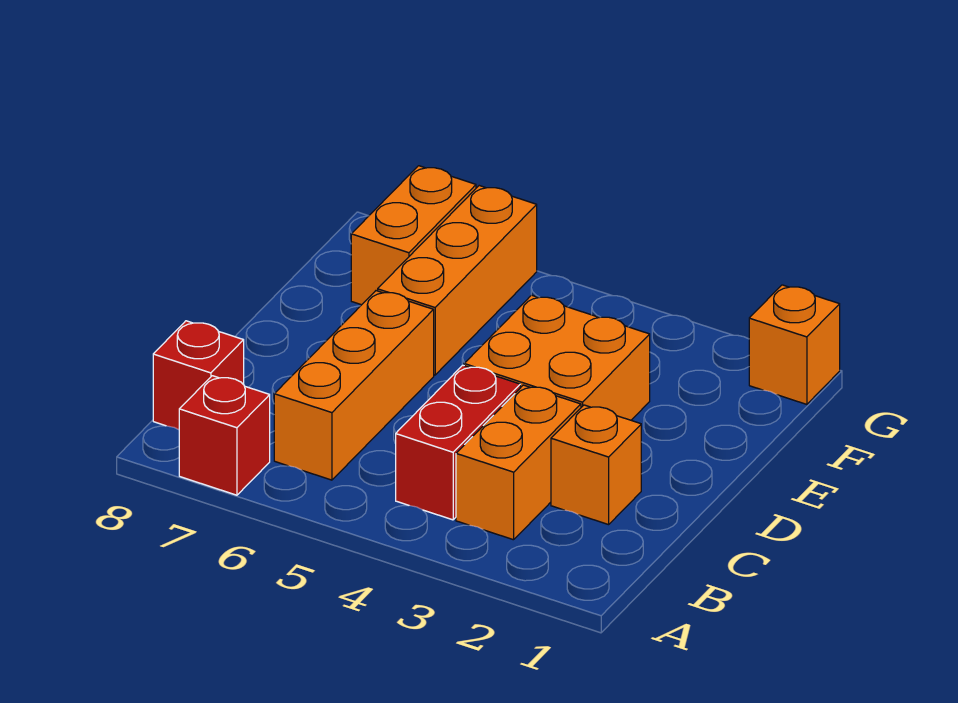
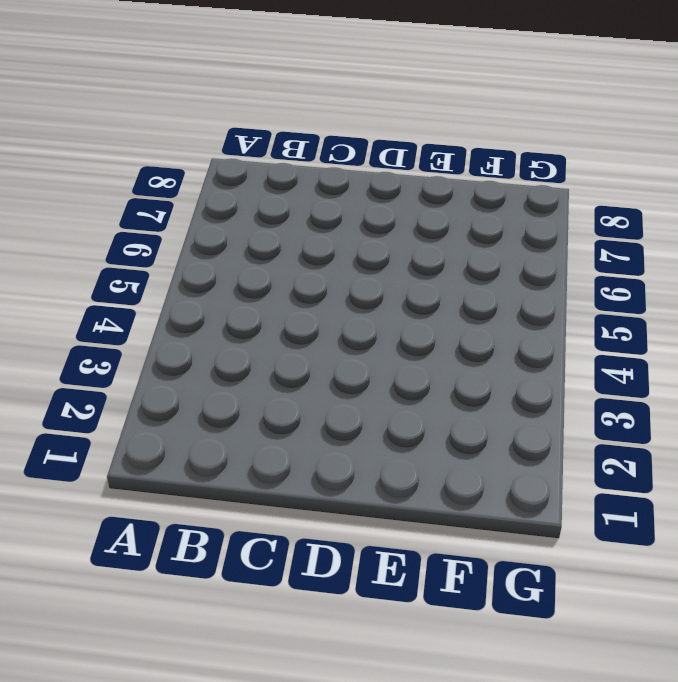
none -> red brick A7 level 1
none -> orange brick B3:C3 level 1

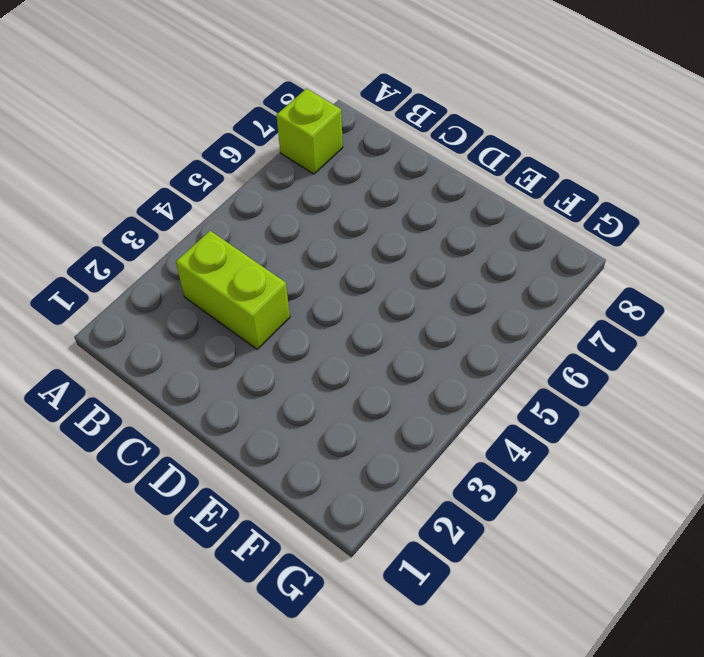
lime brick A7 level 1 -> red brick A7 level 1
lime brick B3:C3 level 1 -> orange brick B3:C3 level 1
none -> red brick B4:C4 level 1
none -> orange brick B6:D6 level 1

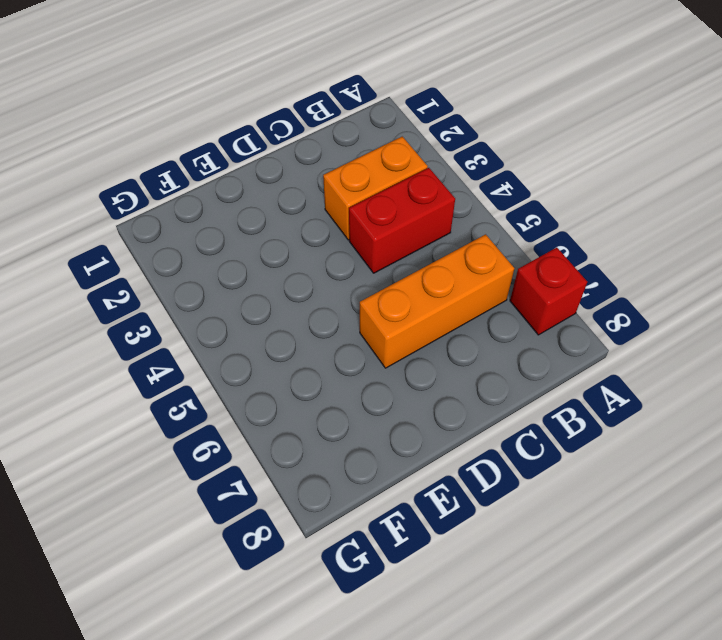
none -> red brick B8 level 1
none -> orange brick C2 level 1

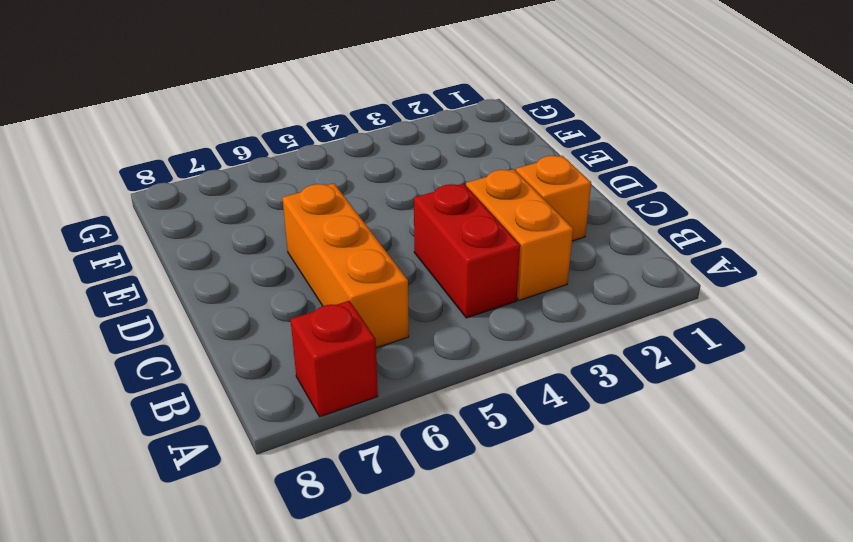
none -> red brick B8 level 1
none -> orange brick D3:E4 level 1

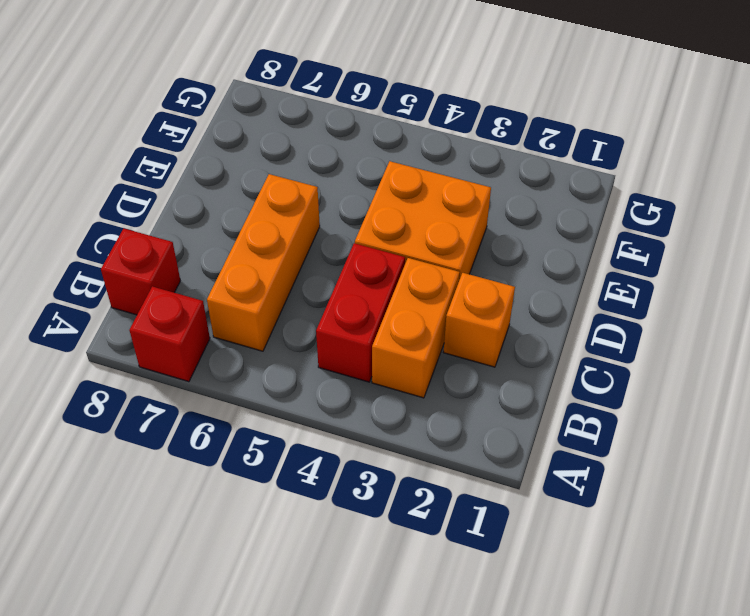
none -> orange brick E6:G6 level 1
none -> orange brick F7:G7 level 1

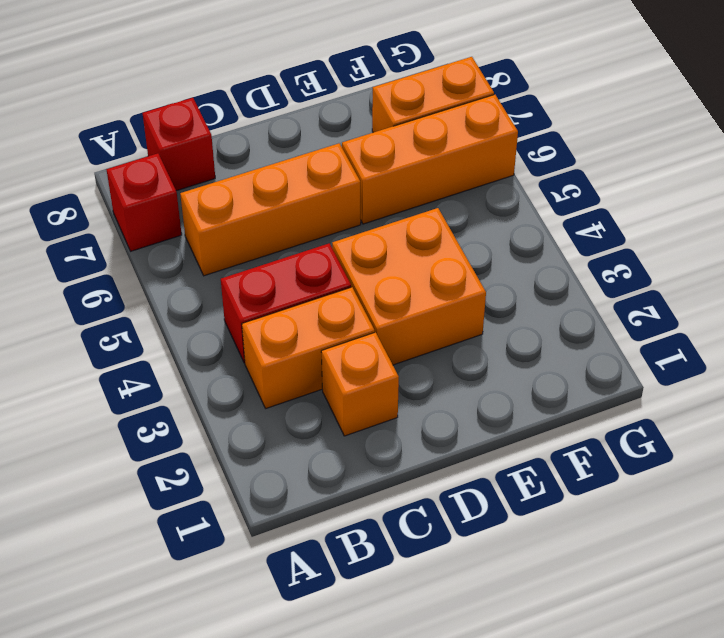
none -> orange brick G1 level 1

